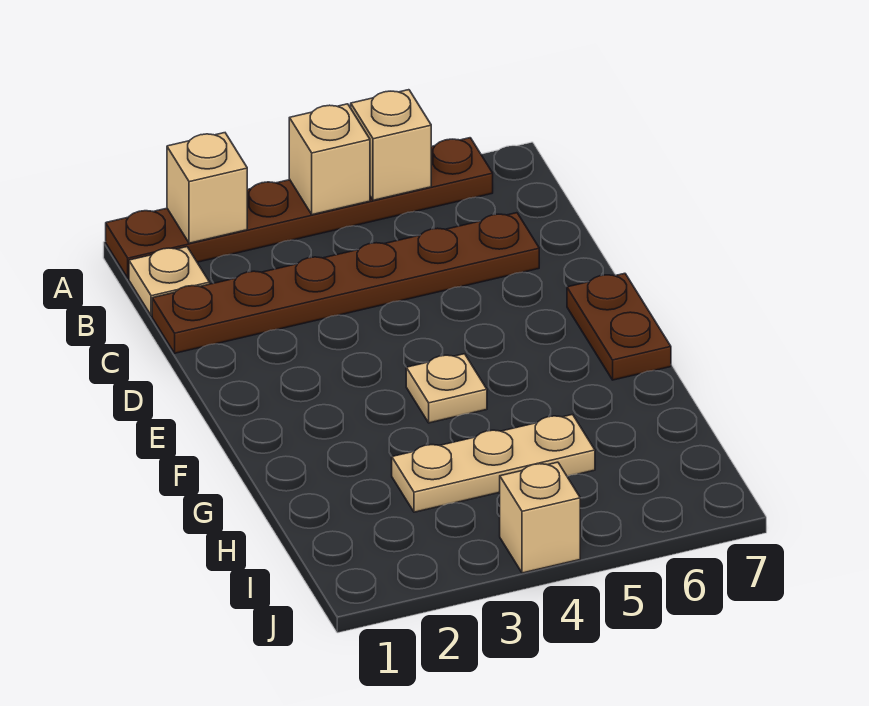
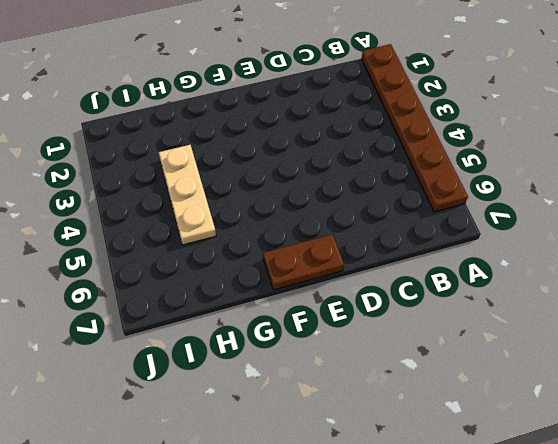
none -> tan plate B1 level 1
none -> brown plate C1:C6 level 1

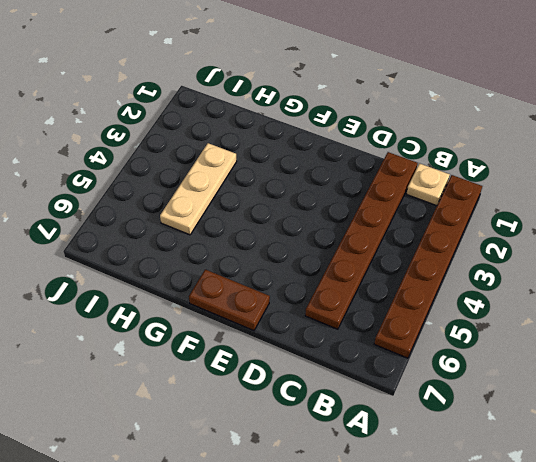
none -> tan plate F4 level 1
none -> tan brick J4 level 1

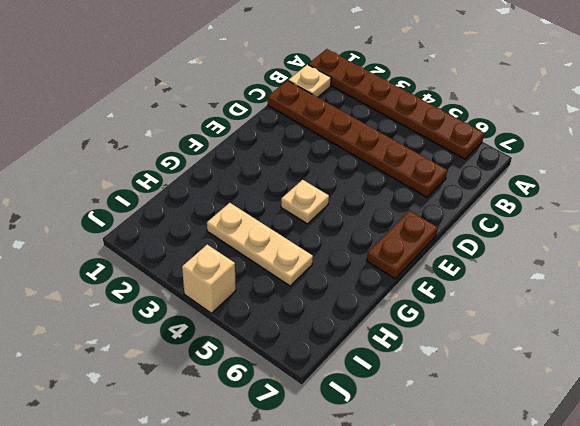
none -> tan brick A2 level 2
none -> tan brick A4 level 2

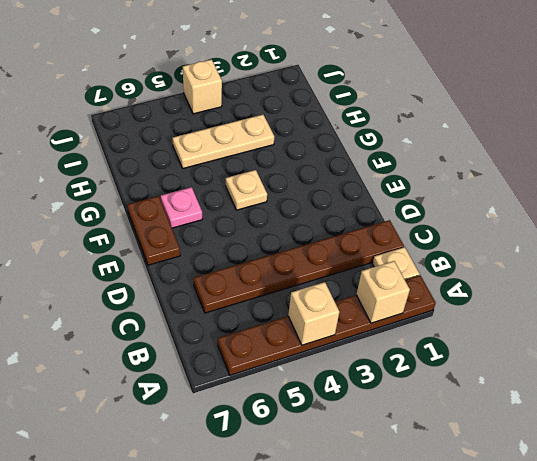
pink plate F6 level 1 -> none
none -> tan brick A5 level 2

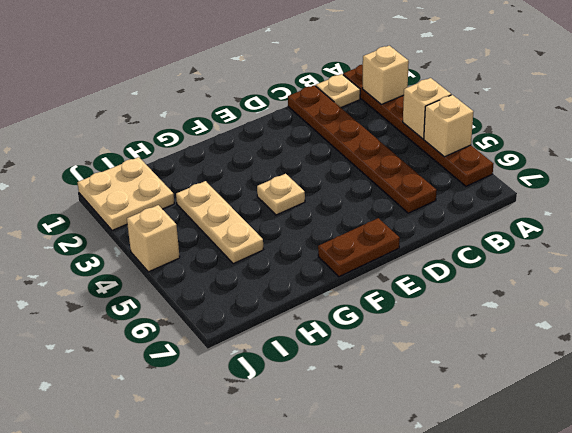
tan plate I1:J2 level 1 -> none

